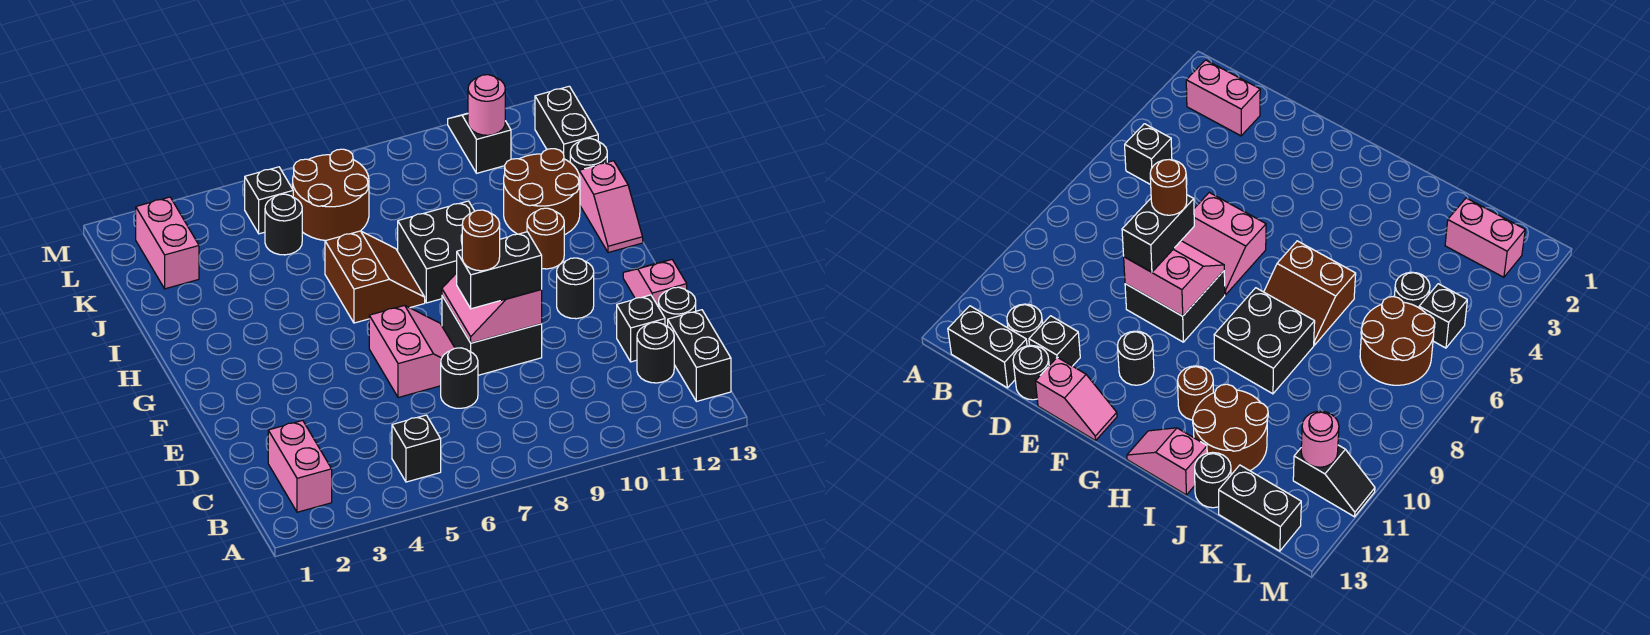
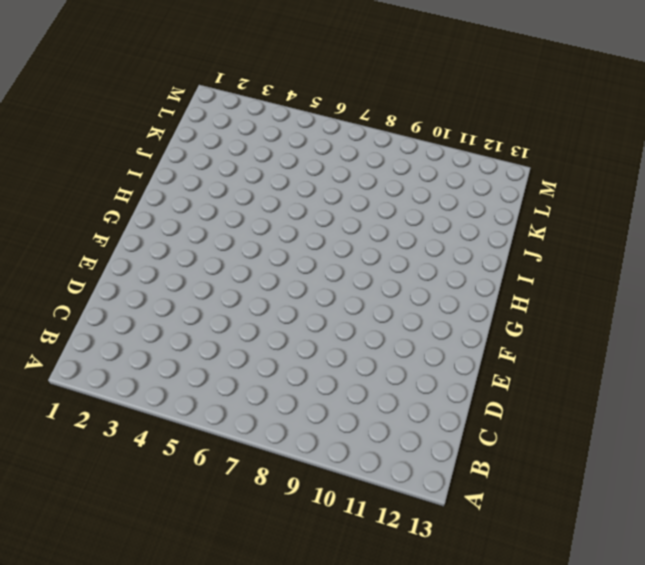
none -> pink brick B2:C2 level 1
none -> black brick B5 level 1
none -> black brick B13:C13 level 1

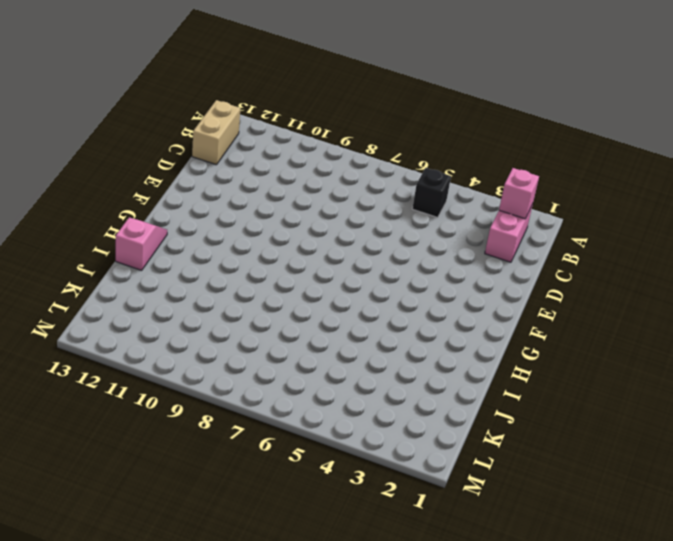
pink brick B2 level 2 -> none
tan brick B13:C13 level 1 -> black brick B13:C13 level 1
none -> black round brick C12 level 1
none -> black round brick D7 level 1
none -> black brick D12 level 1

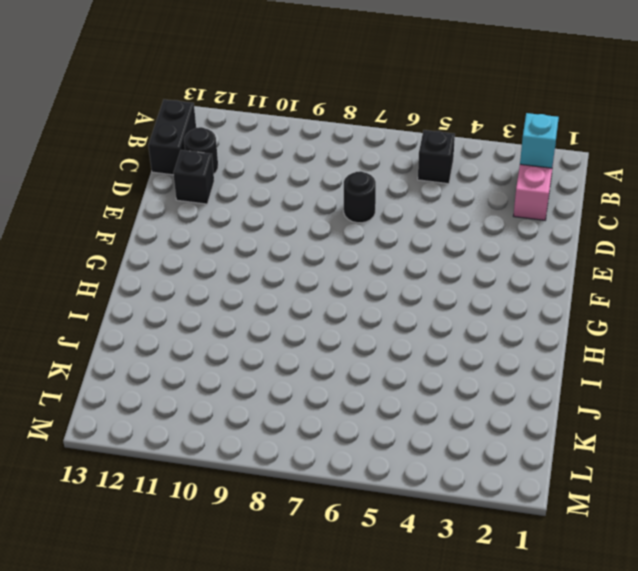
cyan brick B2 level 2 -> none
none -> black round brick D13 level 1
none -> pink slope E6:F7 level 1 top 6
none -> black brick E8:F9 level 1

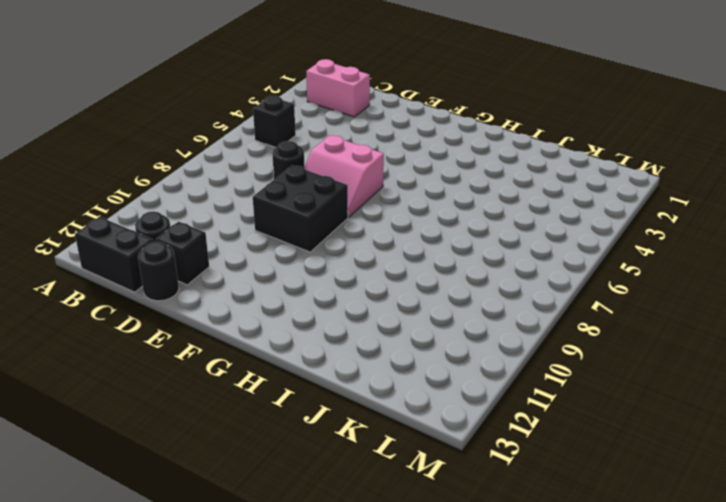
none -> pink slope E13:F13 level 1 top E
none -> black round brick F11 level 1
none -> brown slope H6:I7 level 1 top 6

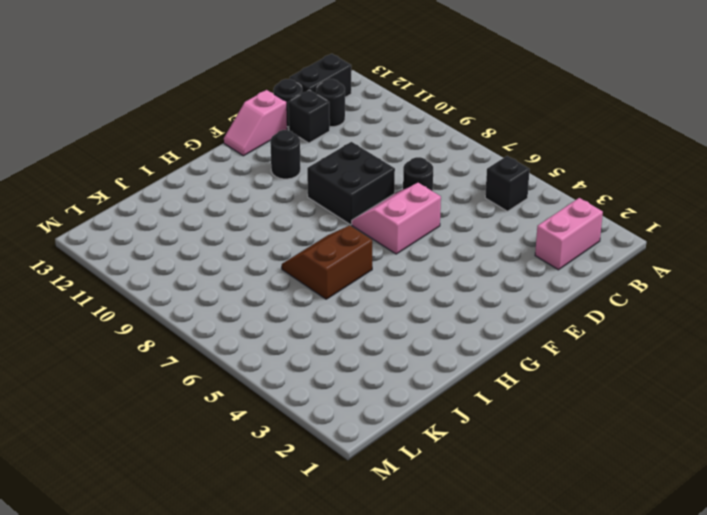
none -> black brick H8:I9 level 1
none -> brown round brick H11 level 1
none -> pink slope H13:I13 level 1 top I

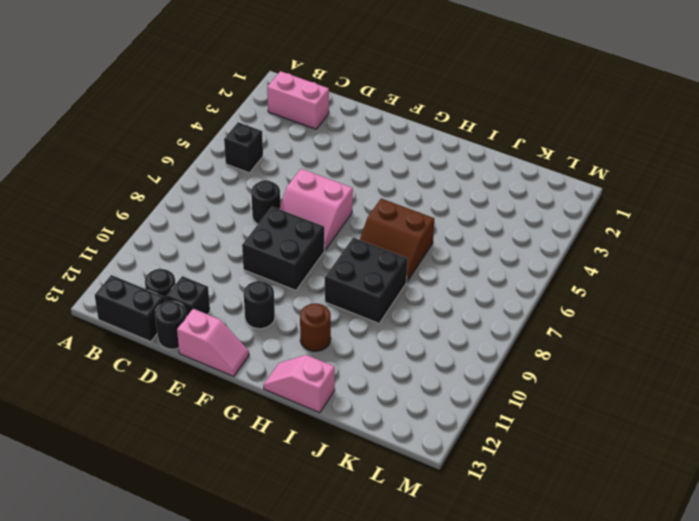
none -> brown round brick I11:J12 level 1
none -> black round brick J13 level 1
none -> pink brick K2:L2 level 1

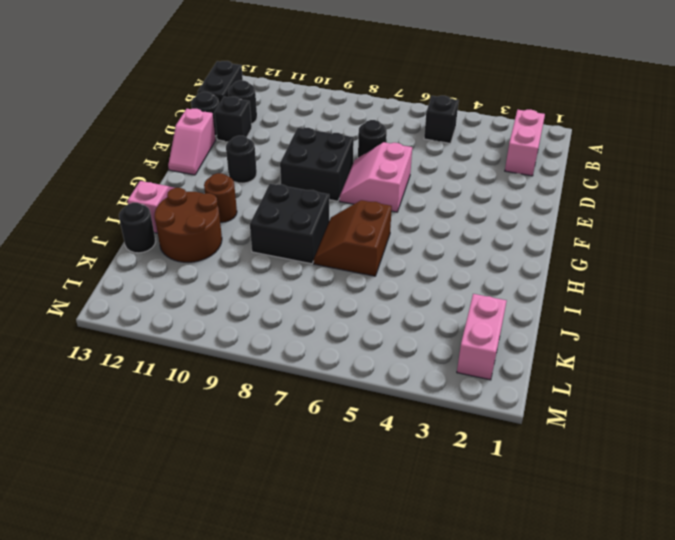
none -> black round brick K5 level 1
none -> brown round brick K6:L7 level 1
none -> black brick K13:L13 level 1

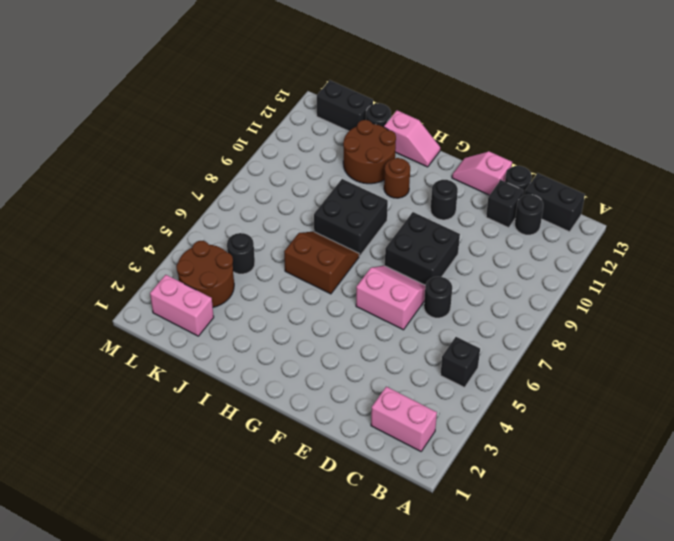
brown round brick K3:L4 level 1 -> brown round brick K6:L7 level 1
none -> black brick L5 level 1
none -> black slope L11:M11 level 1 top L
none -> pink slope E8:F9 level 2 top 9

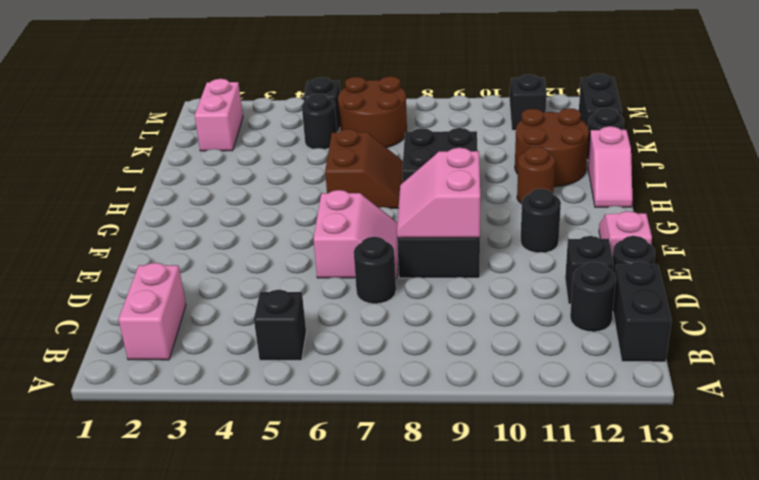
none -> pink round brick L11 level 2
none -> black brick E8:E9 level 3
none -> brown round brick E8 level 4

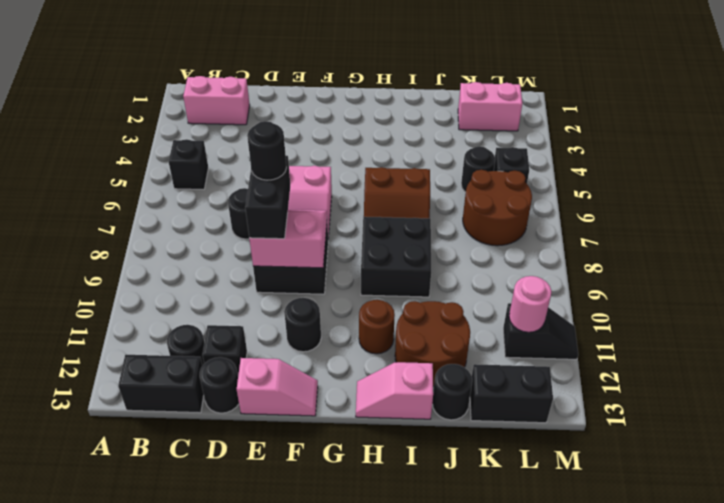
black round brick E8 level 4 -> brown round brick E8 level 4

